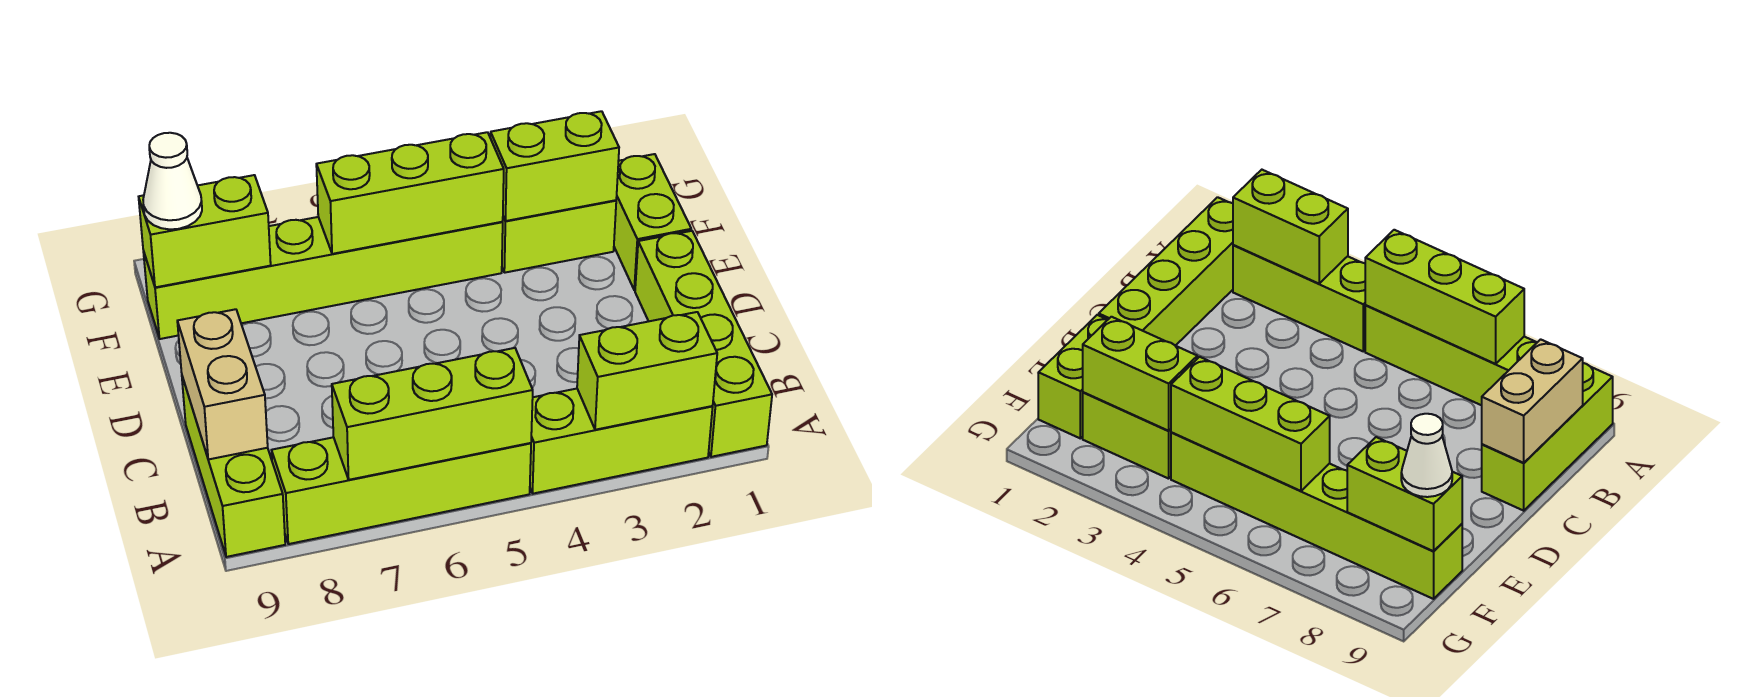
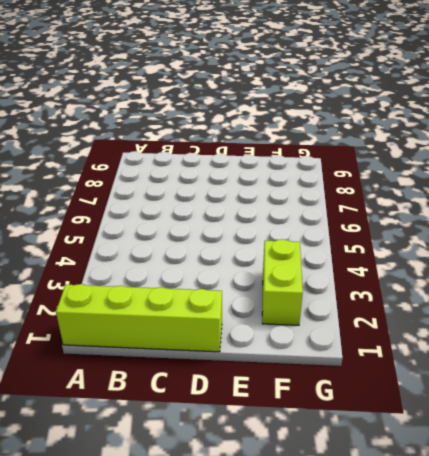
none -> lime brick A2:A4 level 1
none -> lime brick A5:A8 level 1
none -> lime brick A9:C9 level 1

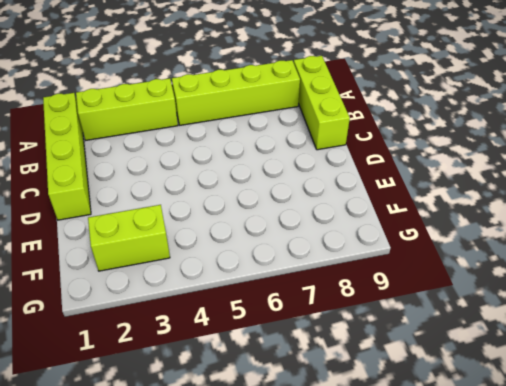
none -> lime brick E1:F1 level 1
none -> lime brick F4:F9 level 1
none -> lime brick A2:A3 level 2

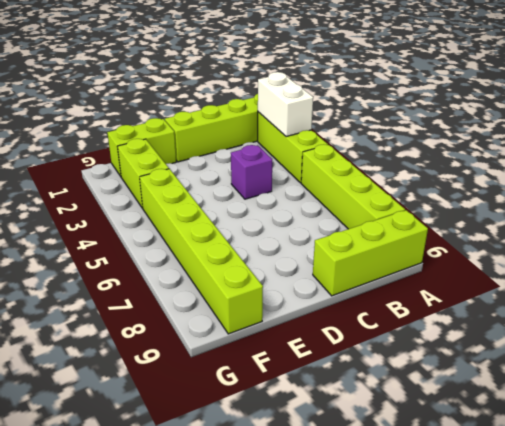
white brick A2:A3 level 2 -> lime brick A2:A3 level 2
purple brick C4 level 1 -> none
none -> lime brick A5:A7 level 2
none -> tan brick B9:C9 level 2
none -> lime brick F2:F3 level 2

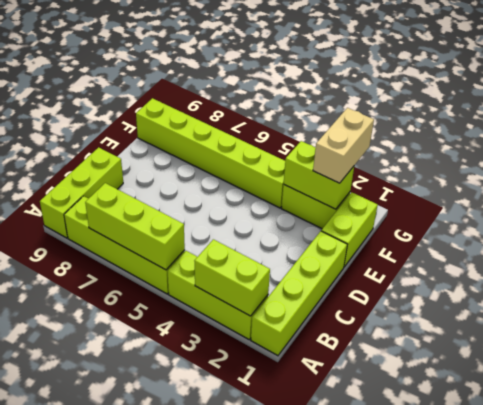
tan brick F2:G2 level 3 -> tan brick B9:C9 level 2
none -> lime brick F4:F6 level 2
none -> lime brick F8:F9 level 2
none -> white cone F9 level 3

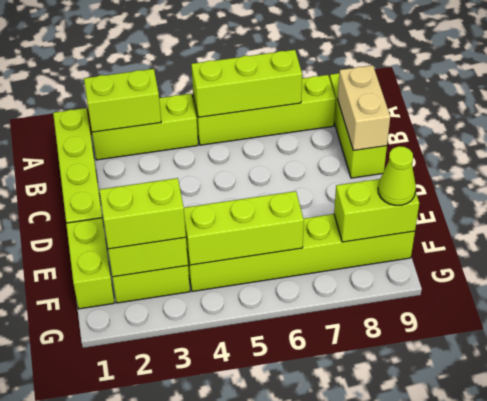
lime brick F2:F3 level 3 -> none
lime cone F9 level 3 -> white cone F9 level 3

